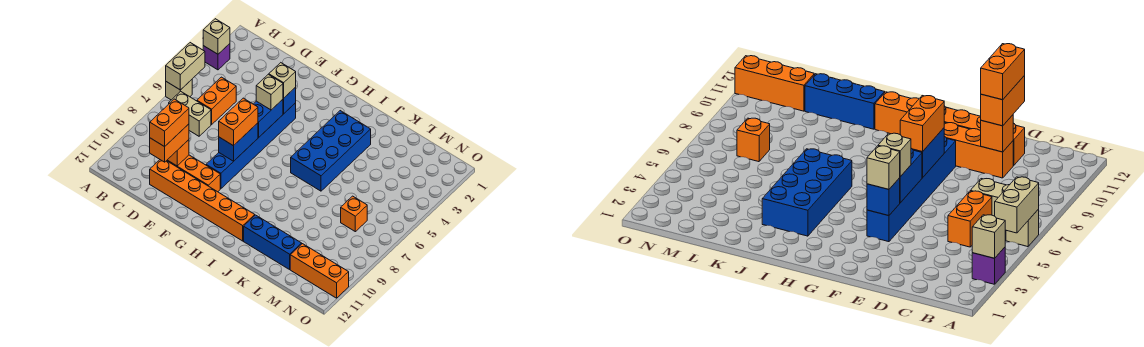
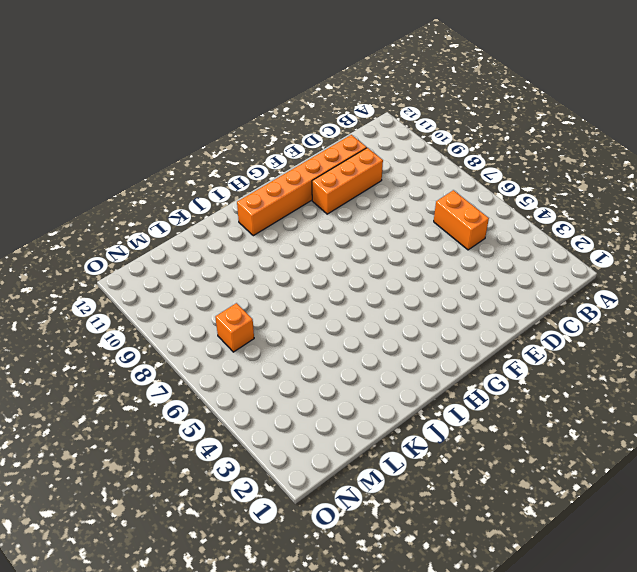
none -> purple brick A3 level 1
none -> tan brick A6 level 1
none -> tan brick B7:C7 level 1

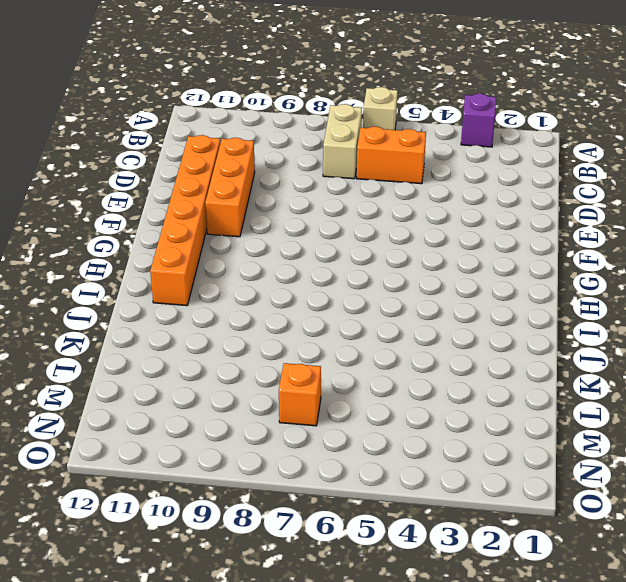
none -> blue brick F4:F9 level 1
none -> blue brick I3:J6 level 1
none -> blue brick J11:L11 level 1

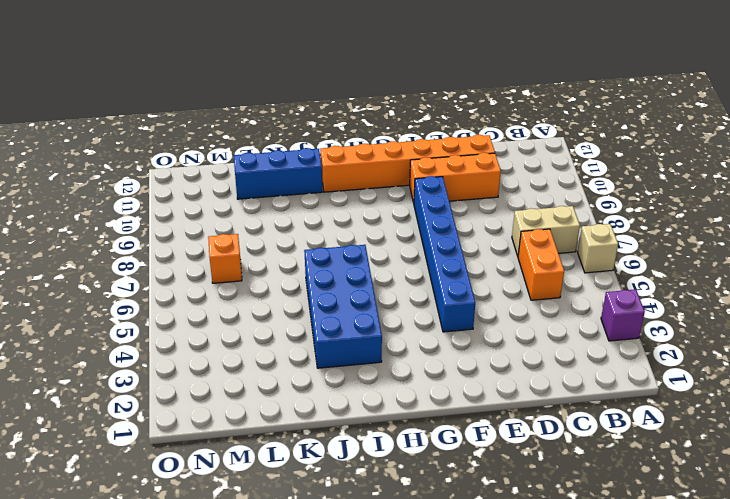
none -> orange brick M11:O11 level 1
none -> tan brick A3 level 2
none -> tan brick A5:A6 level 2

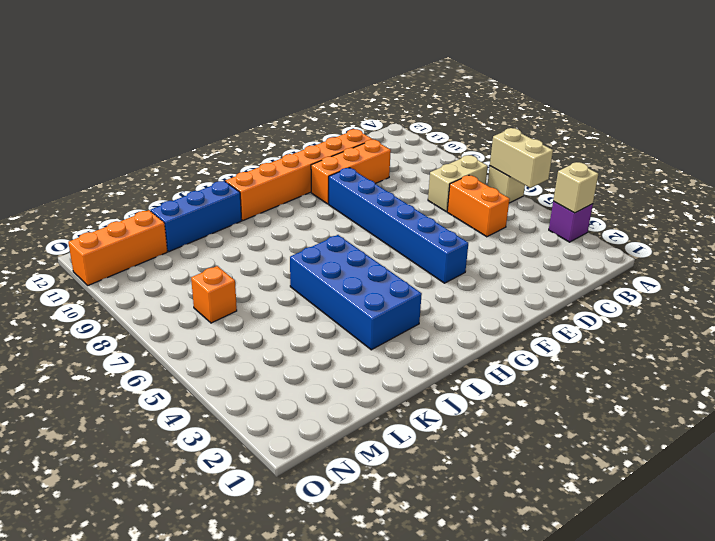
none -> orange brick D10 level 2
none -> blue brick F4 level 2
none -> blue brick F5:F6 level 2

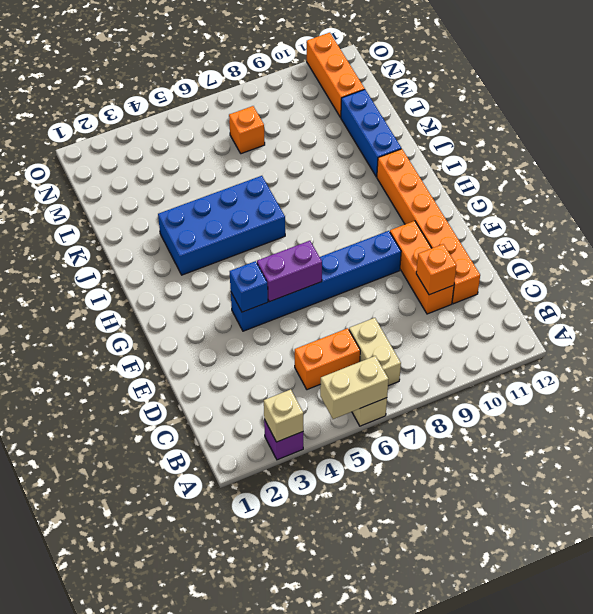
purple brick F5:F6 level 2 -> blue brick F5:F6 level 2
none -> blue brick F7:F8 level 2
none -> orange brick D10:D11 level 3
none -> tan brick F4 level 3

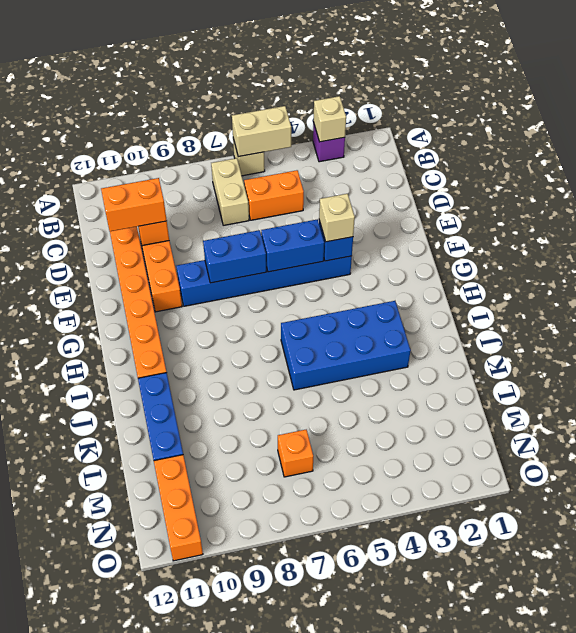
none -> tan brick F5 level 3
none -> orange brick F7:F8 level 3
none -> orange brick D10:D11 level 4

